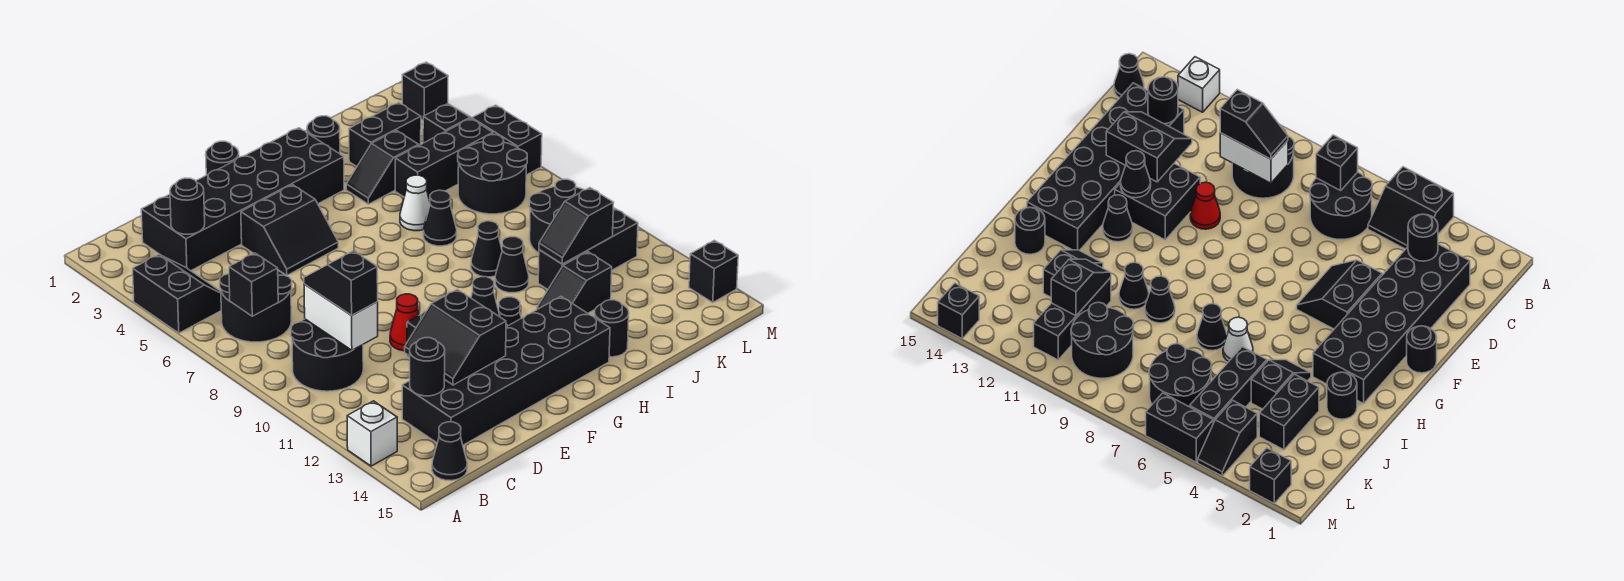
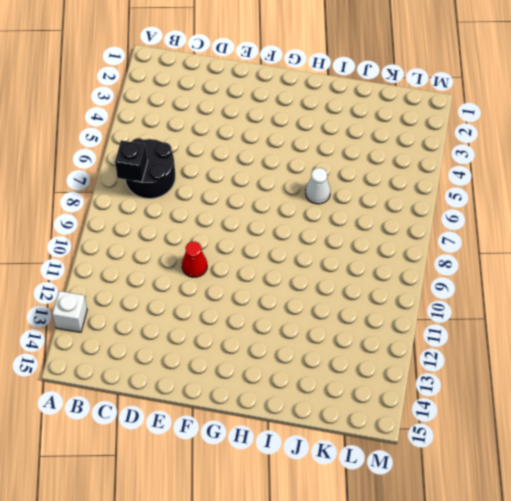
none -> black slope A4:B5 level 1 top A
none -> black round brick B9:C10 level 1
none -> black cone B15 level 1
none -> black brick C2:H3 level 1

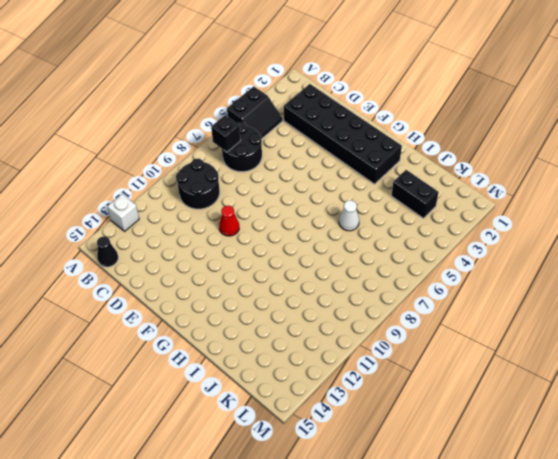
none -> black brick C13:H14 level 1
none -> black slope E4:F5 level 1 top 4
none -> black brick E11:F12 level 1
none -> black round brick F1 level 1

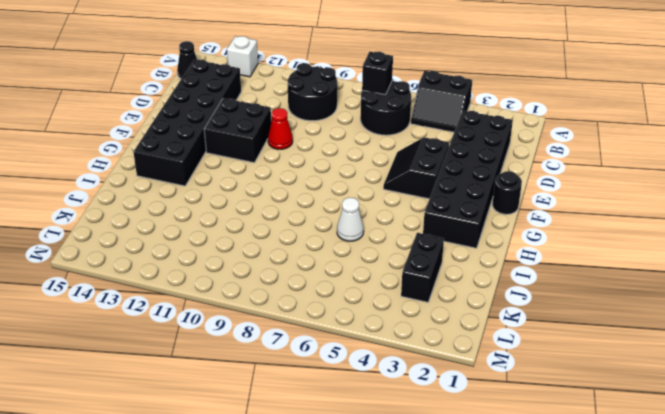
none -> black cone G12 level 1
none -> black round brick I2 level 1
none -> black slope I4:J4 level 1 top J
none -> black cone I7 level 1

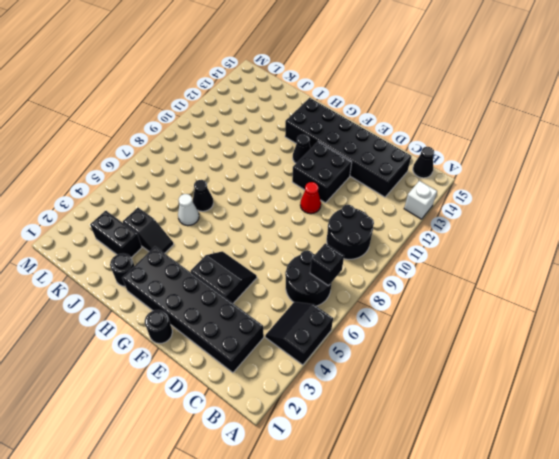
none -> black cone I9 level 1
none -> black cone I10 level 1
none -> black slope I12:J12 level 1 top J
none -> black round brick I14 level 1

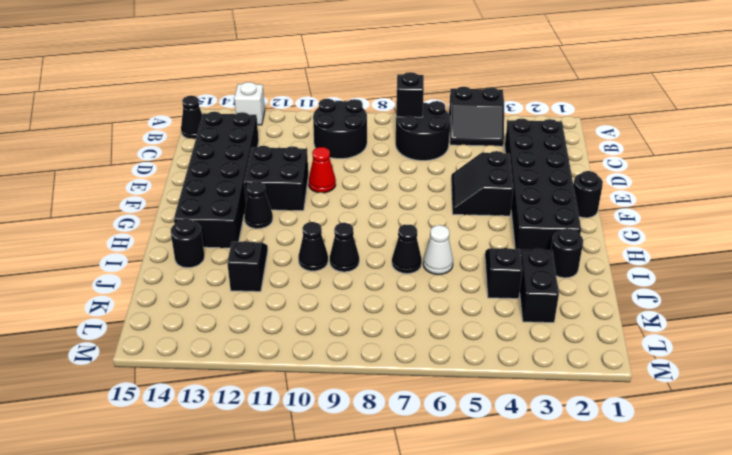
none -> black brick J5:L5 level 1
none -> black brick J11:L11 level 1
none -> black round brick K6:L7 level 1
none -> black round brick K9:L10 level 1

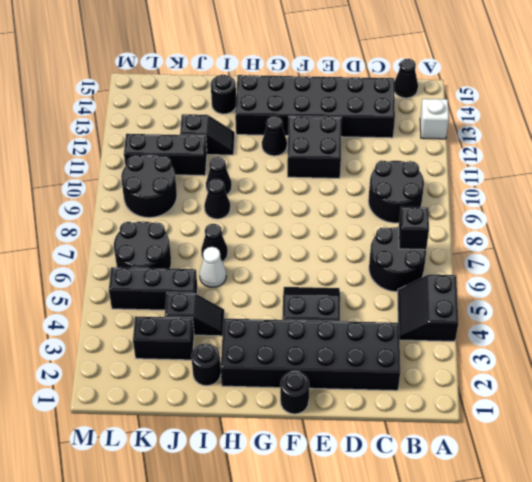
none -> red cone E10 level 1
none -> black slope L4:M4 level 1 top L
none -> black brick M2 level 1
none -> black brick M5:M6 level 1

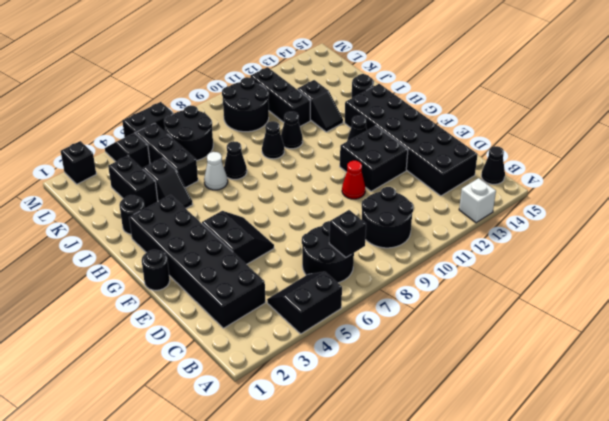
none -> black brick M14 level 1
none -> black round brick C3 level 2
none -> white brick C9:C10 level 2
none -> black round brick C13 level 2

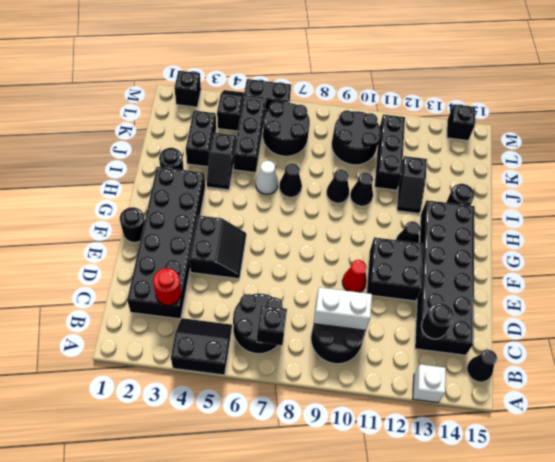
red round brick C3 level 2 -> black round brick C3 level 2
none -> black slope D12:E13 level 2 top E
none -> black cone F12 level 2
none -> black slope J11:K11 level 2 top K
none -> black slope C9:C10 level 3 top 10

